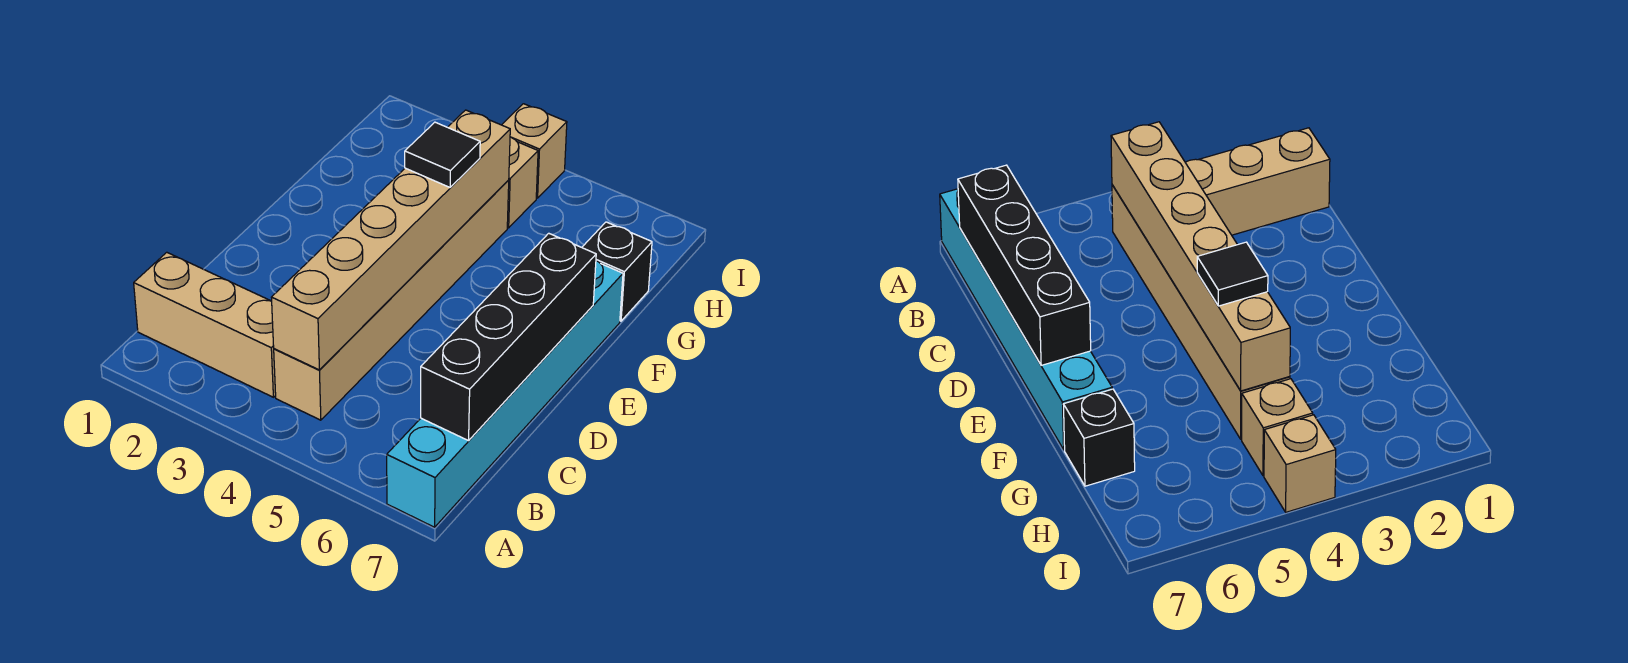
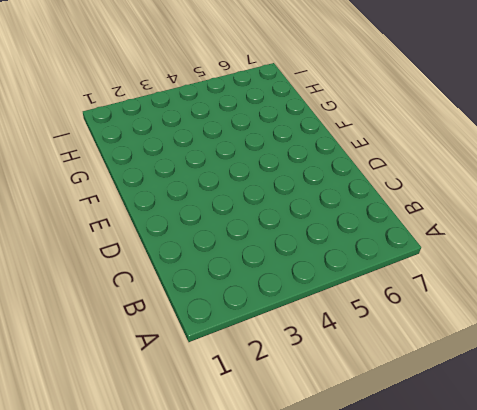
none -> cyan brick A7:F7 level 1
none -> tan brick B1:B3 level 1

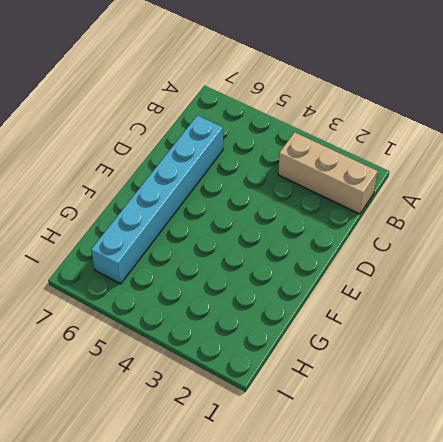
cyan brick C6:H6 level 1 -> cyan brick A7:F7 level 1
none -> tan brick B4:G4 level 1
none -> black brick G7 level 1

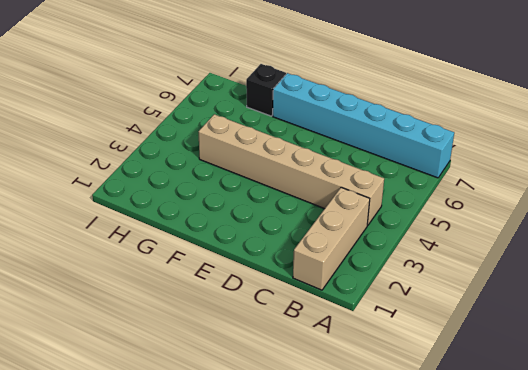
none -> tan brick H4 level 1
none -> tan brick I4 level 1

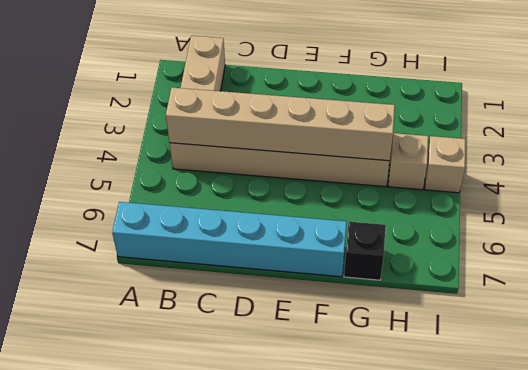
none -> black brick B7:E7 level 2
none -> black tile F4 level 3

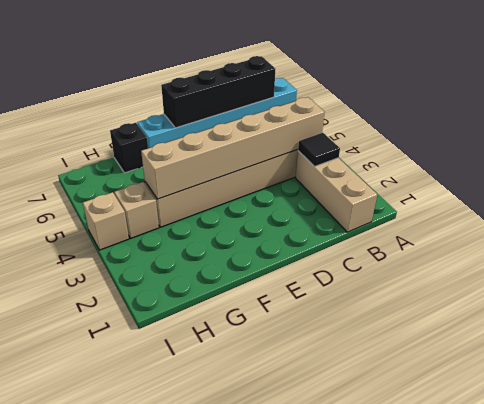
black tile B3 level 2 -> black tile F4 level 3

